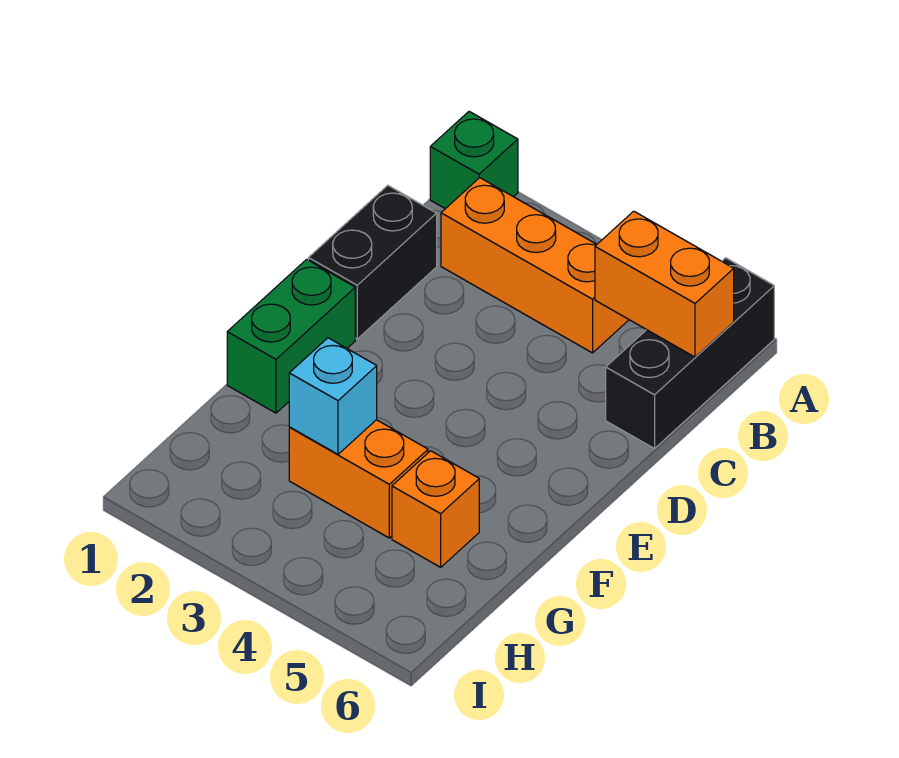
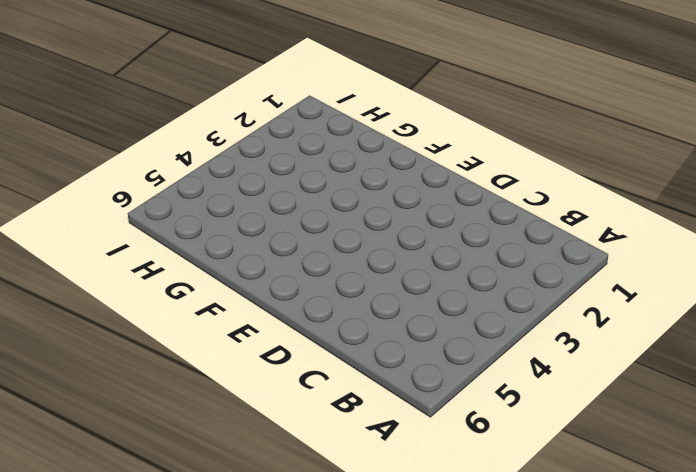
none -> green brick A1 level 1
none -> black brick A6:C6 level 1

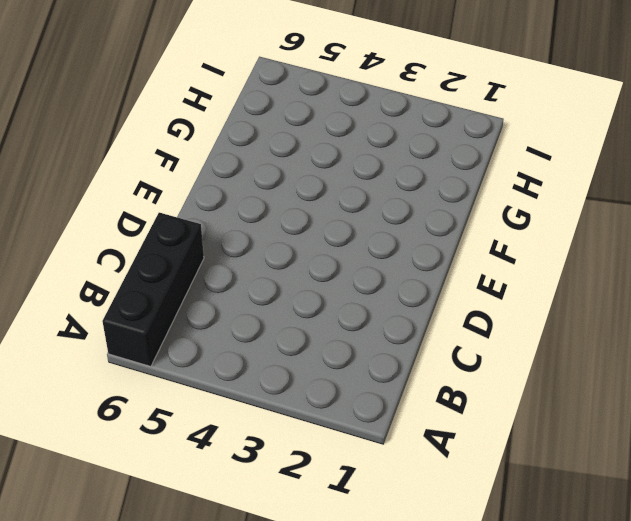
none -> green brick A1 level 1
none -> orange brick B2:B4 level 1

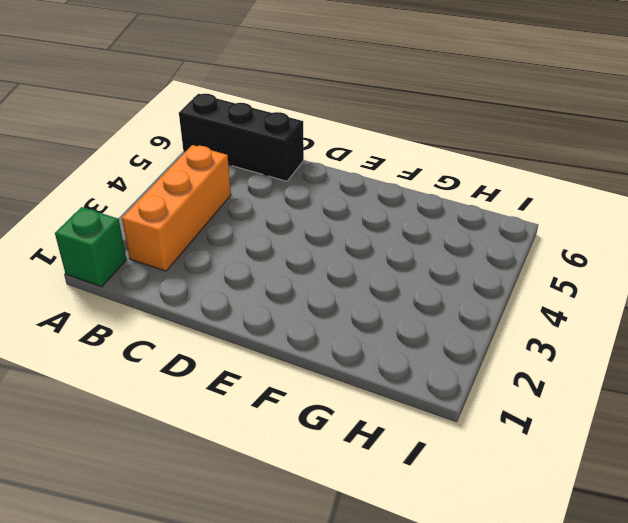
none -> black brick C1:D1 level 1
none -> green brick E1:F1 level 1

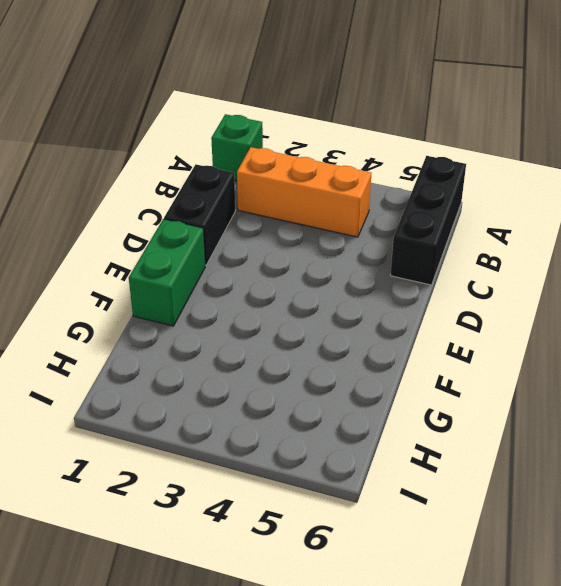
none -> orange brick G3:G4 level 1
none -> orange brick G5 level 1

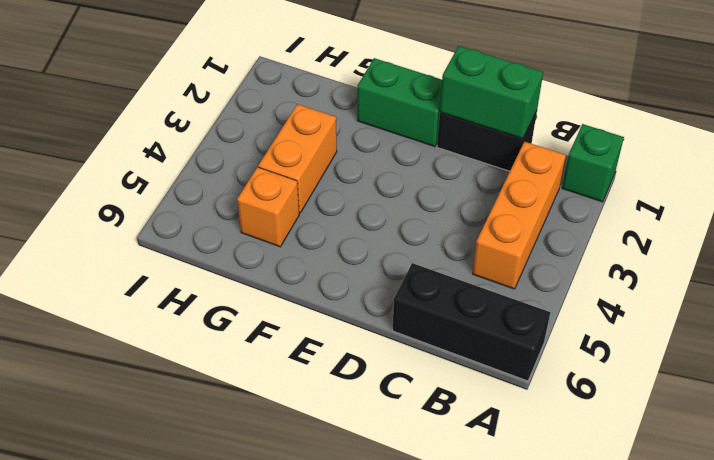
green brick C1:D1 level 2 -> none
none -> orange brick B5:B6 level 2
none -> cyan brick G3 level 2

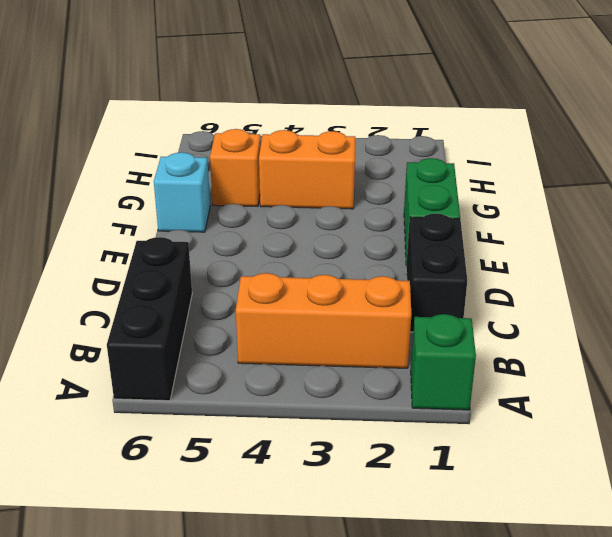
cyan brick F6 level 1 -> cyan brick G3 level 2
none -> orange brick B5:B6 level 2

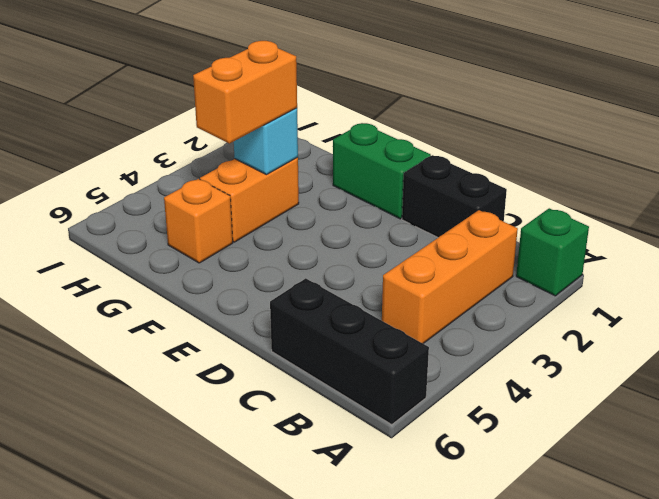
orange brick G3:G4 level 3 -> orange brick B5:B6 level 2

